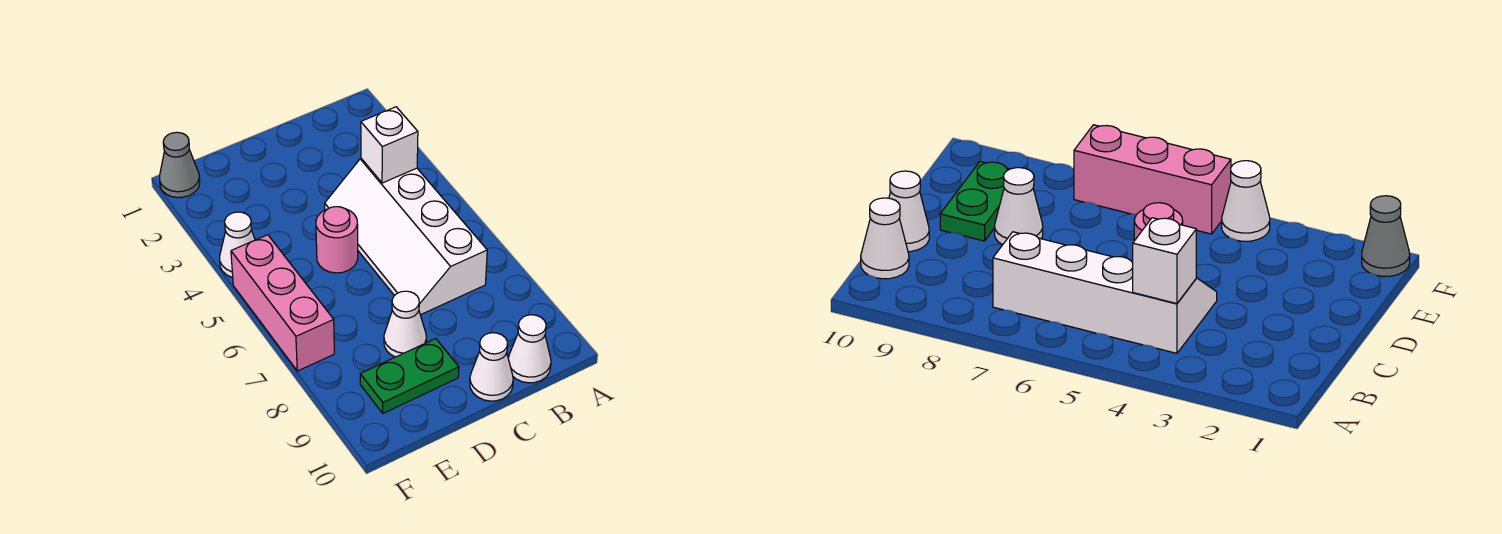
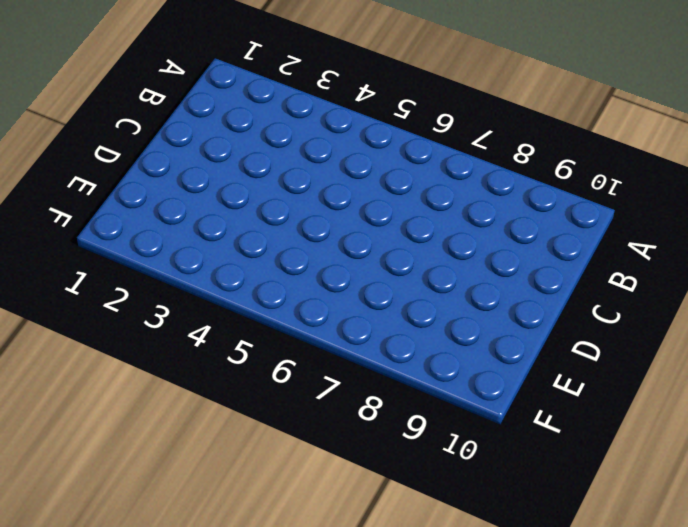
none -> white slope B4:C7 level 1 top B
none -> white cone B10 level 1

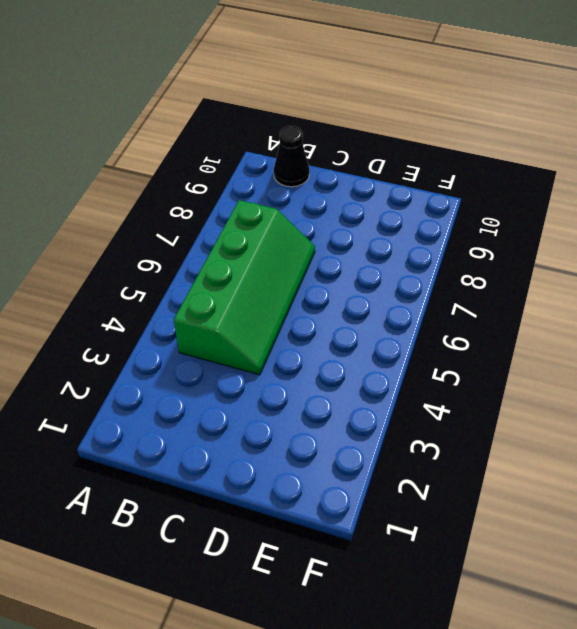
green slope B4:C7 level 1 top B -> white slope B4:C7 level 1 top B
black cone B10 level 1 -> white cone B10 level 1
none -> white cone C10 level 1
none -> pink round brick D5 level 1

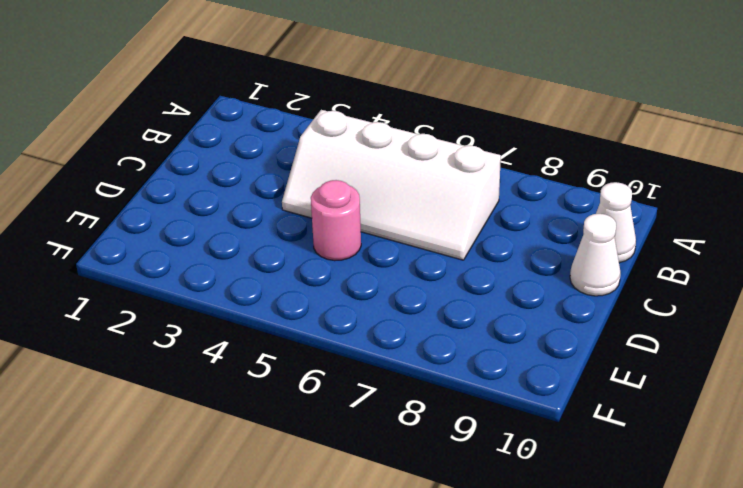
none -> white cone D8 level 1
none -> green plate D9:E9 level 1

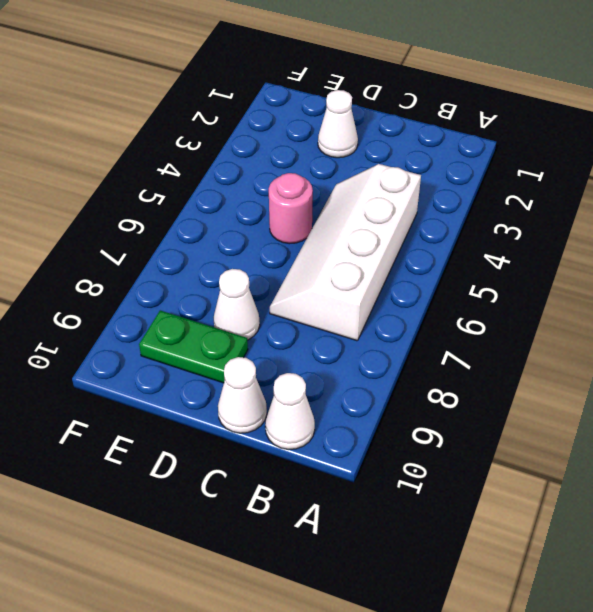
white cone D2 level 1 -> white cone F4 level 1
none -> grey cone F1 level 1
none -> pink brick F5:F7 level 1

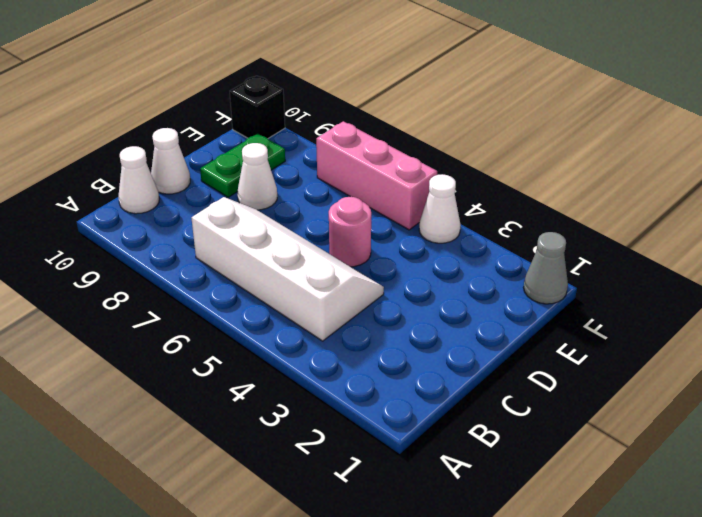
black brick F10 level 1 -> none
none -> white brick B4 level 2

